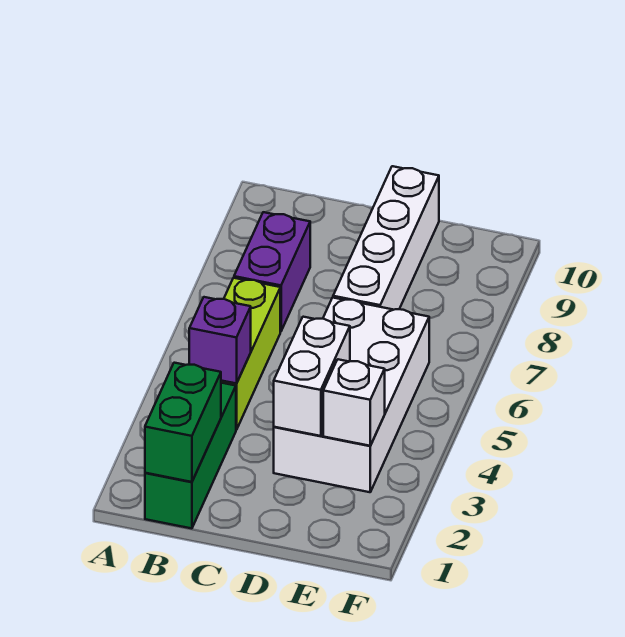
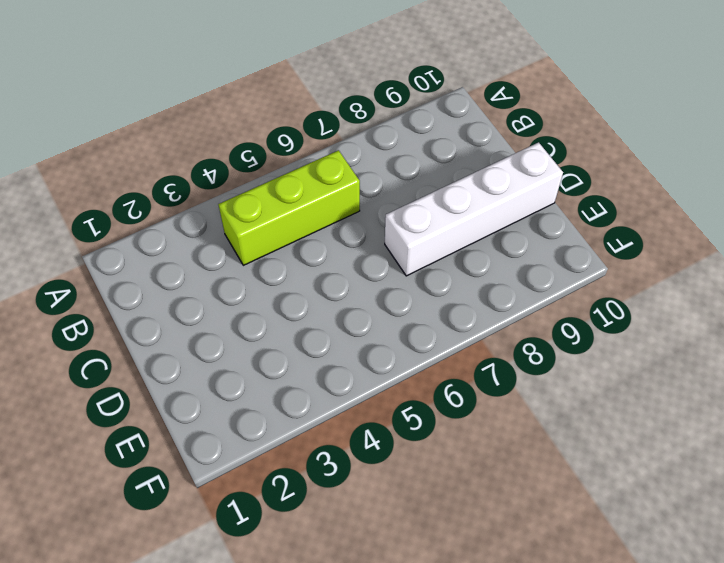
none -> green brick B1:B3 level 1
none -> purple brick B7:B8 level 1

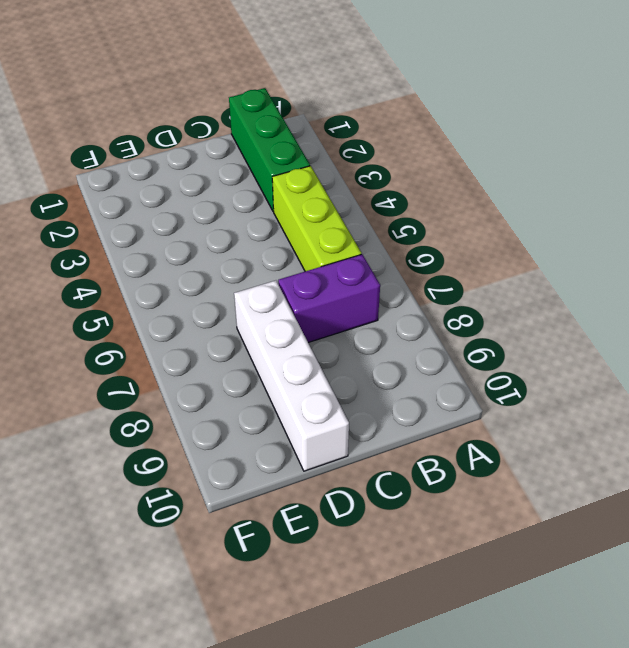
purple brick B7:C7 level 1 -> purple brick B7:B8 level 1
none -> white brick D3:E6 level 1
none -> green brick B1:B2 level 2

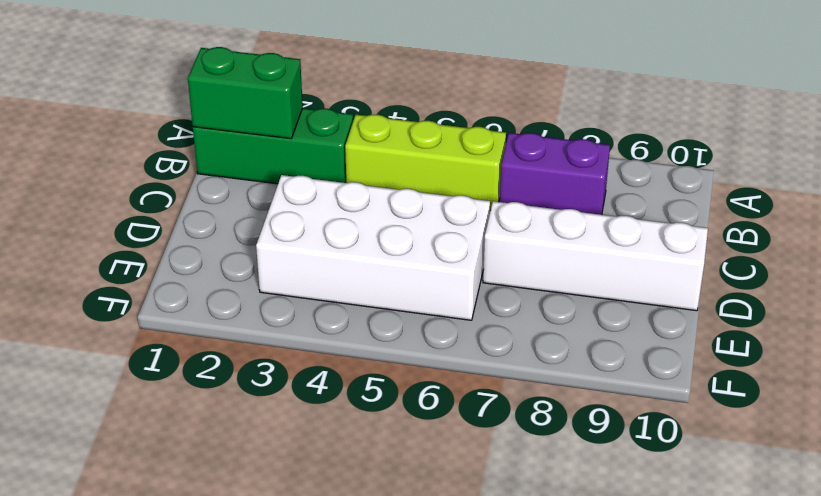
none -> purple brick B4 level 2
none -> white brick D3:D4 level 2

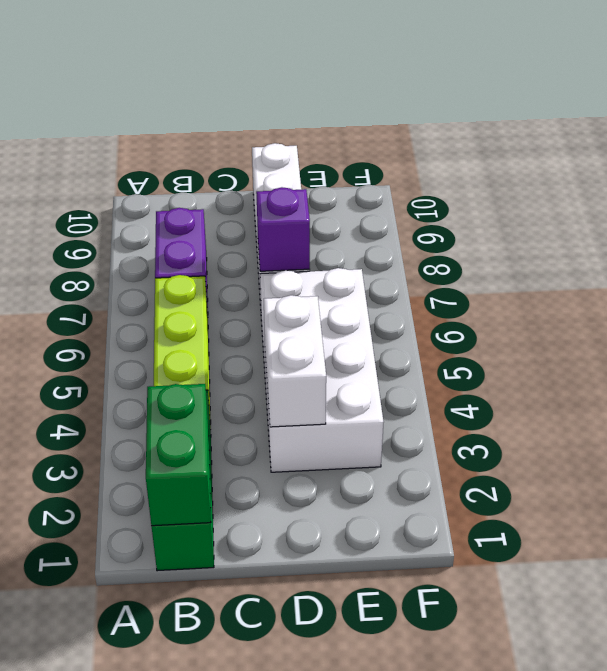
purple brick D7 level 2 -> purple brick B4 level 2
none -> white brick E3 level 2

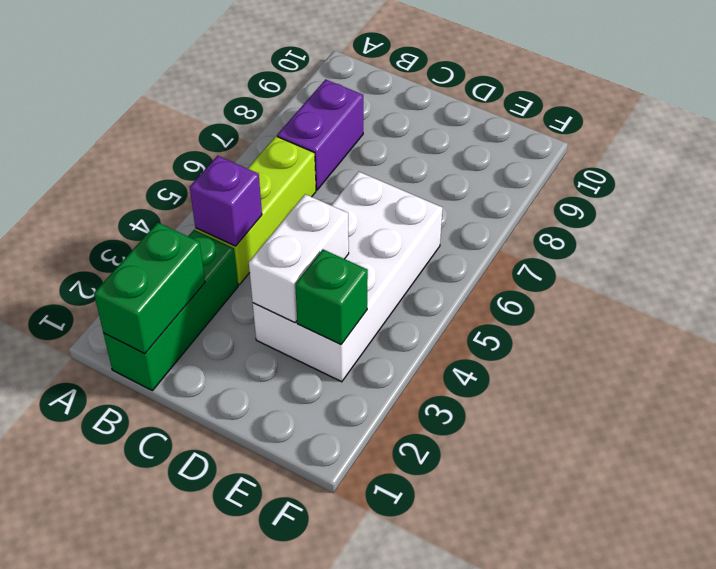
green brick E3 level 2 -> white brick E3 level 2
none -> white brick D7:D10 level 1

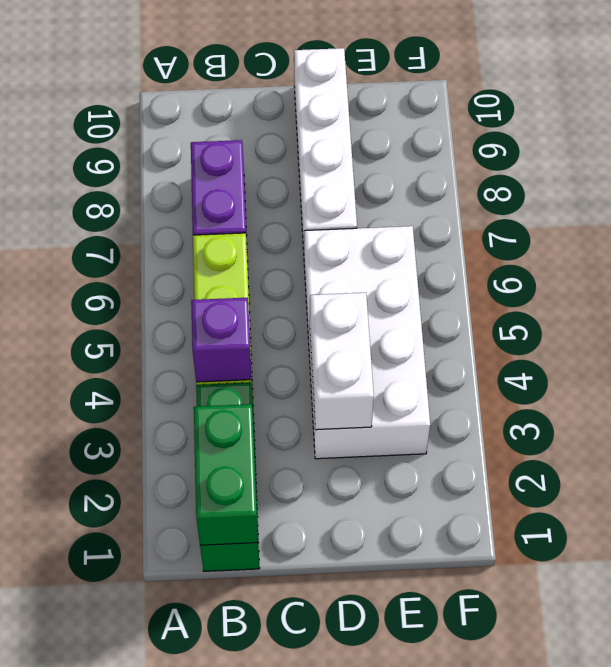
none -> white brick E3 level 2

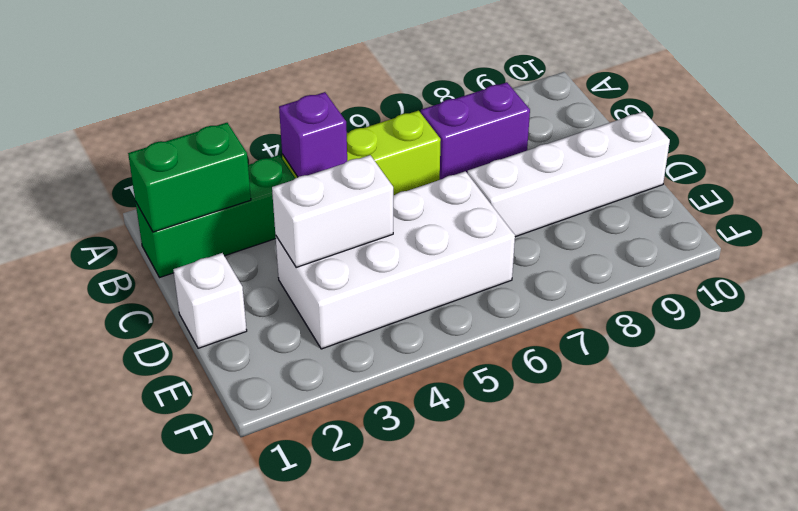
white brick D1 level 1 -> white brick E3 level 2

